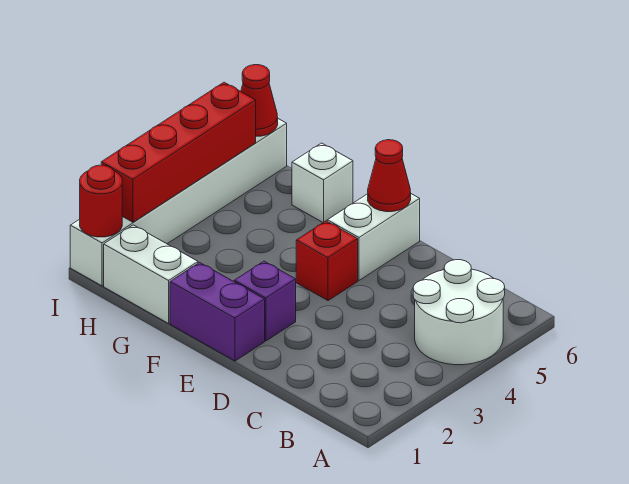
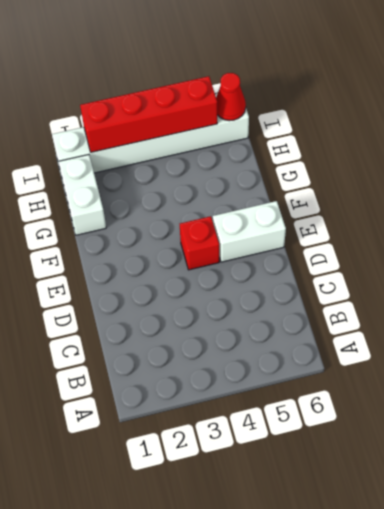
none -> white round brick A4:B5 level 1
none -> purple brick E1:F1 level 1
none -> purple brick E2 level 1

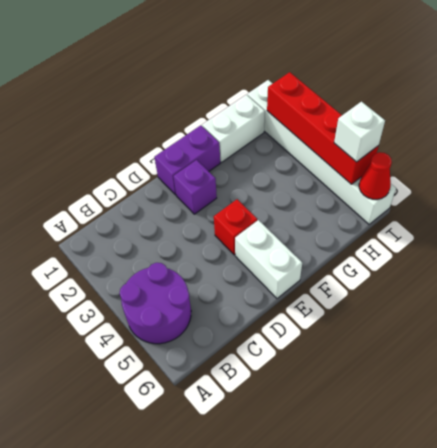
purple round brick A4:B5 level 1 -> white round brick A4:B5 level 1
white brick I5 level 3 -> white brick G6 level 1
none -> red cone E6 level 2
none -> red round brick I1 level 2

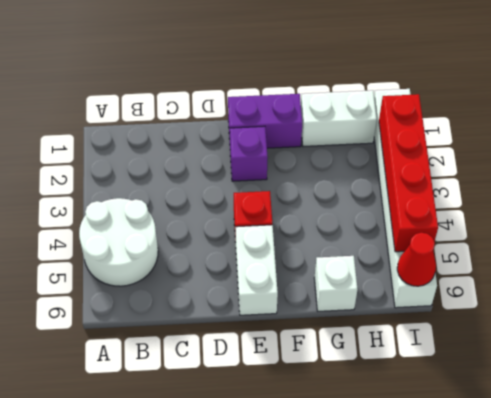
none -> red cone E6 level 2
none -> red round brick I1 level 2

